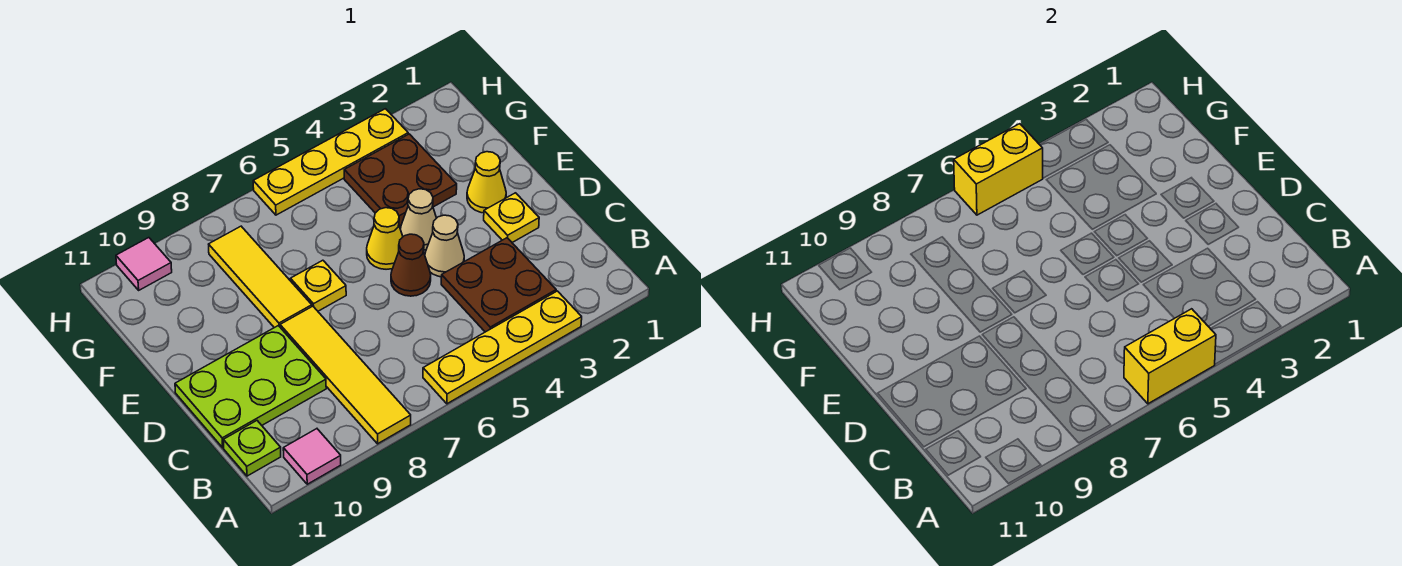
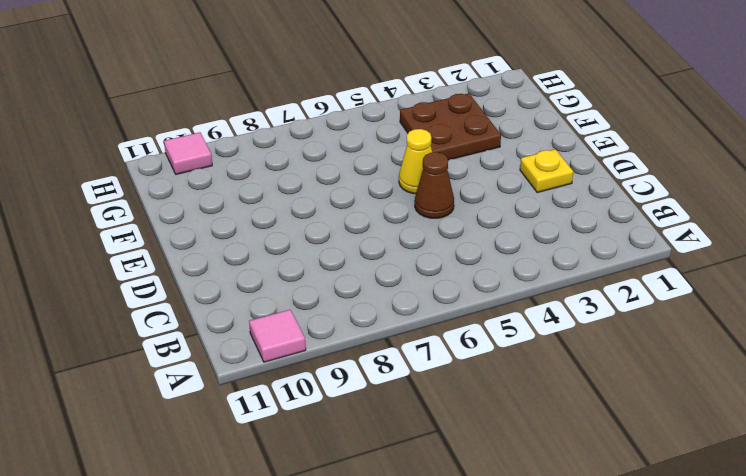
none -> yellow plate A3:A6 level 1
none -> yellow tile A8:D8 level 1
none -> brown plate B3:C4 level 1

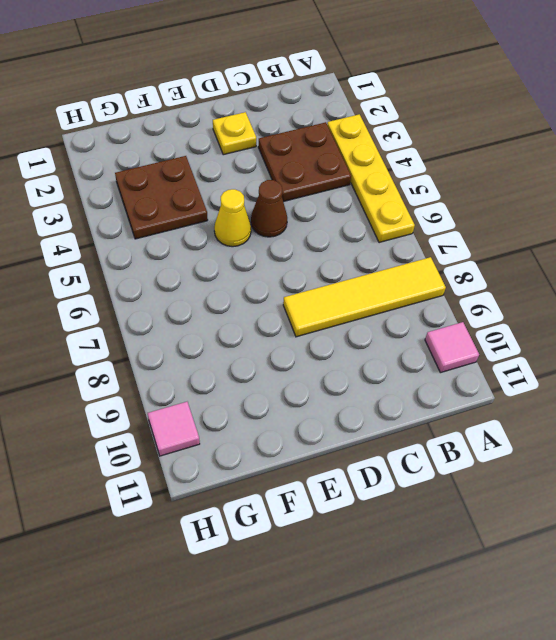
none -> lime plate B11 level 1
none -> lime plate C9:D11 level 1
none -> tan cone D4 level 1

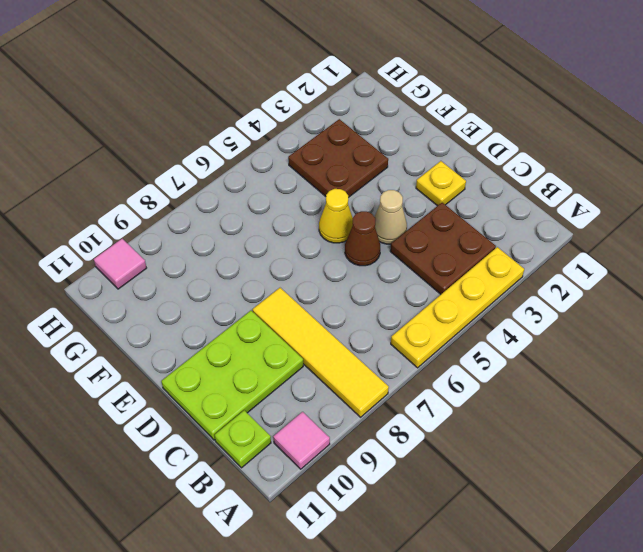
none -> yellow cone E2 level 1
none -> tan cone E4 level 1
none -> yellow plate E7 level 1

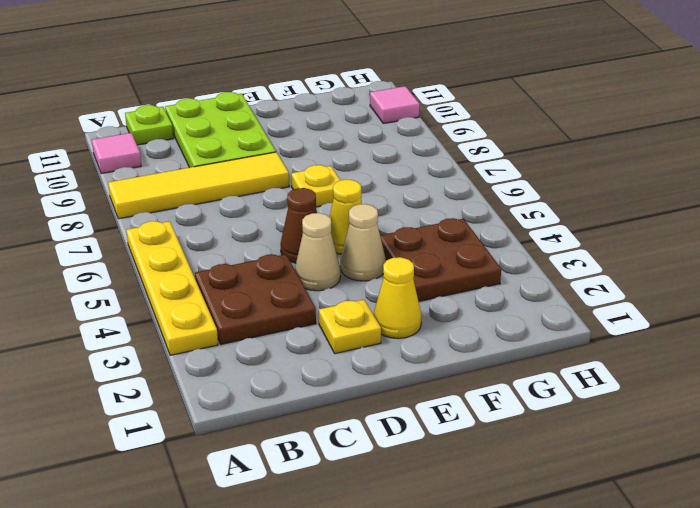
none -> yellow tile E8:G8 level 1
none -> yellow plate H3:H6 level 1
none -> yellow brick A5:A6 level 2

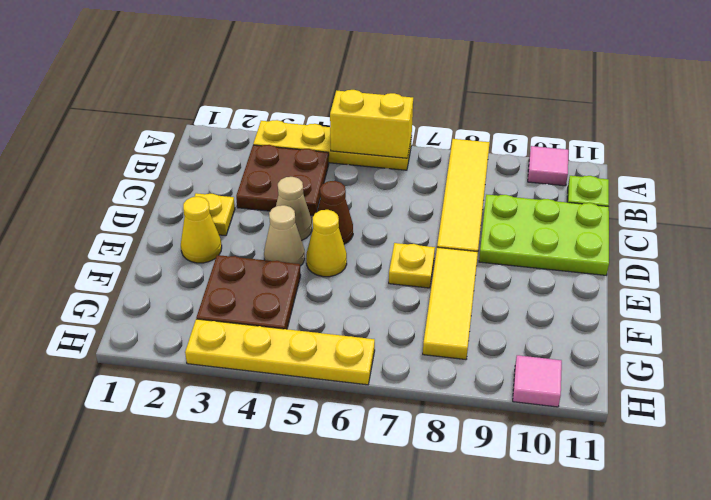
none -> yellow brick H5:H6 level 2

